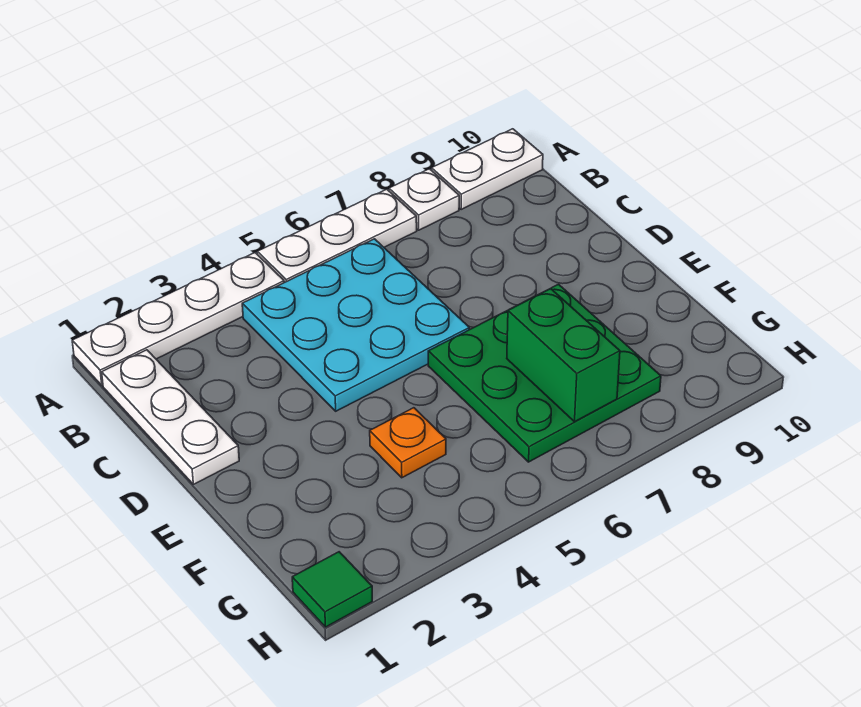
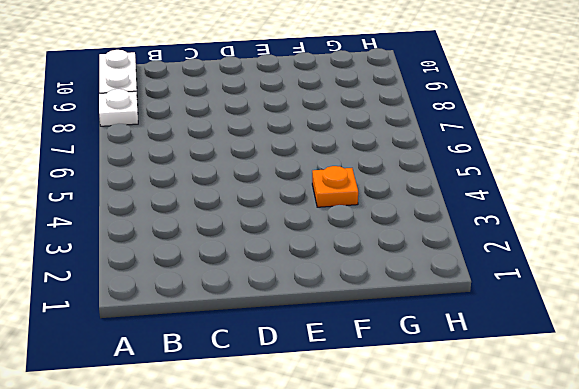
none -> white plate A1:A4 level 1
none -> white plate A5:A7 level 1

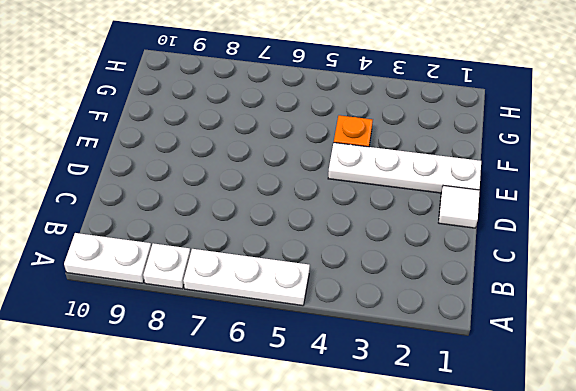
white tile D1 level 1 -> white plate B1:D1 level 1
white plate E1:E4 level 1 -> white plate A1:A4 level 1
none -> cyan plate B4:D6 level 1
none -> green plate E6:G8 level 1

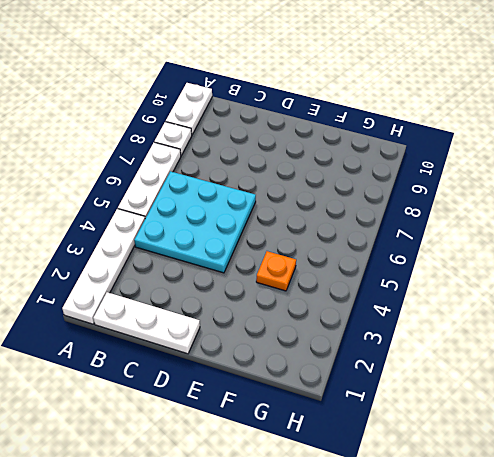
none -> green plate E6:G8 level 1
none -> green tile H1 level 1

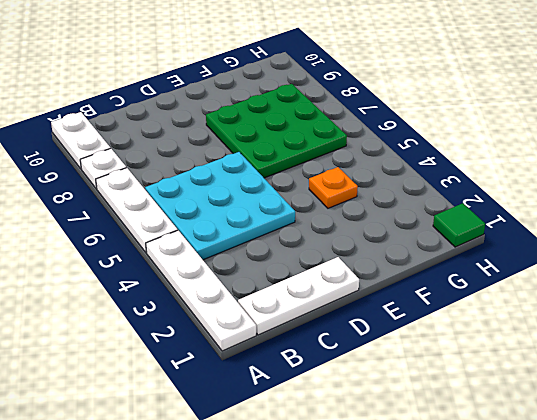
none -> green brick F7:G7 level 2

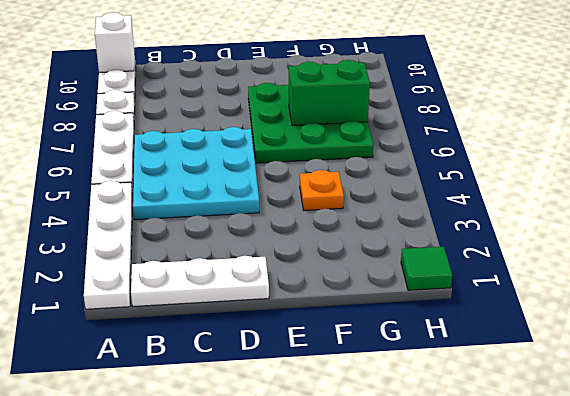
white brick A10 level 2 -> none

